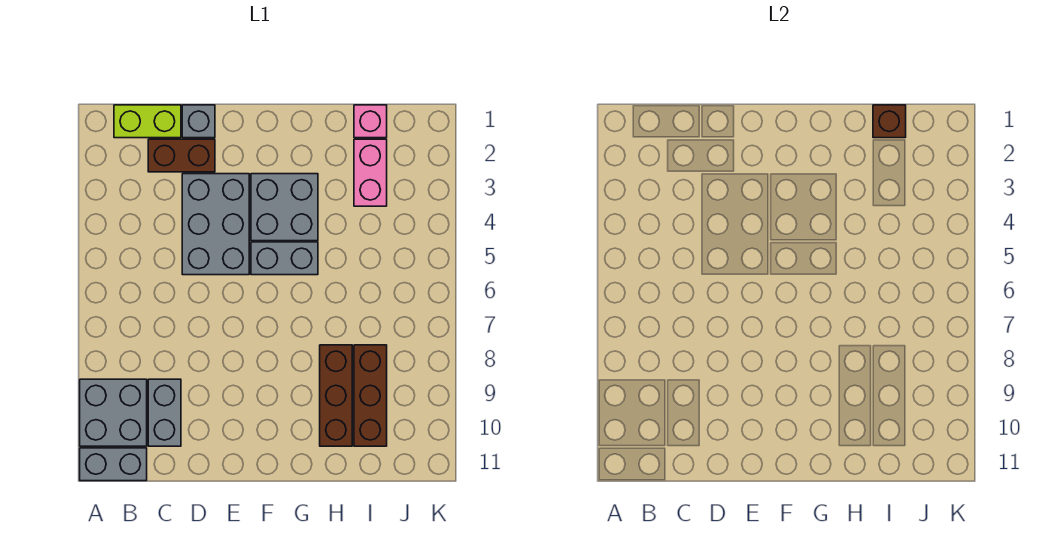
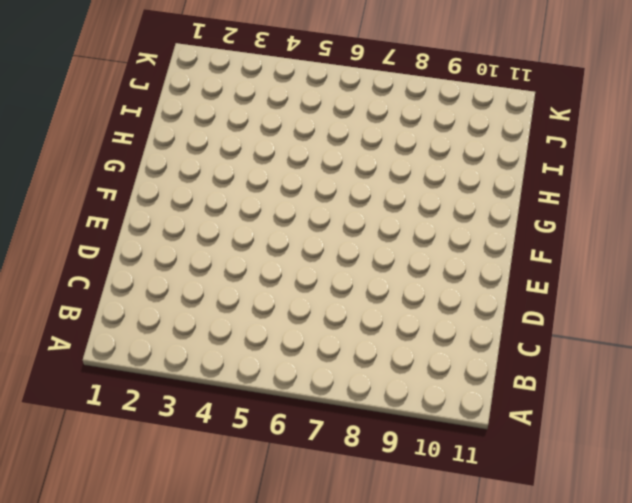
none -> grey brick A9:B10 level 1
none -> grey brick A11:B11 level 1
none -> lime brick B1:C1 level 1

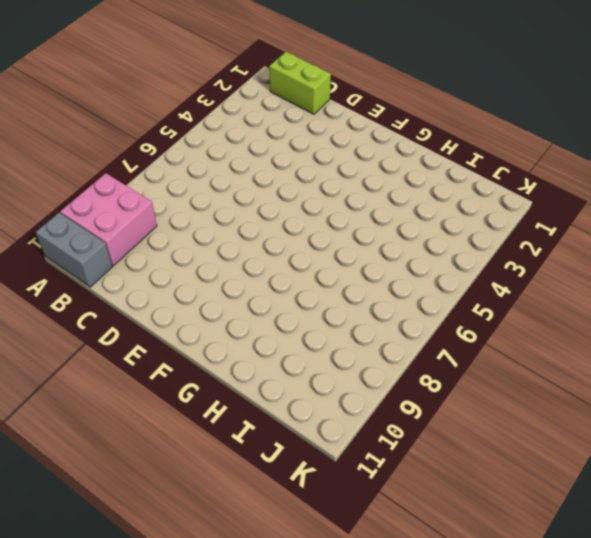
pink brick A9:B10 level 1 -> grey brick A9:B10 level 1
none -> brown brick C2:D2 level 1
none -> grey brick C9:C10 level 1
none -> grey brick D1 level 1

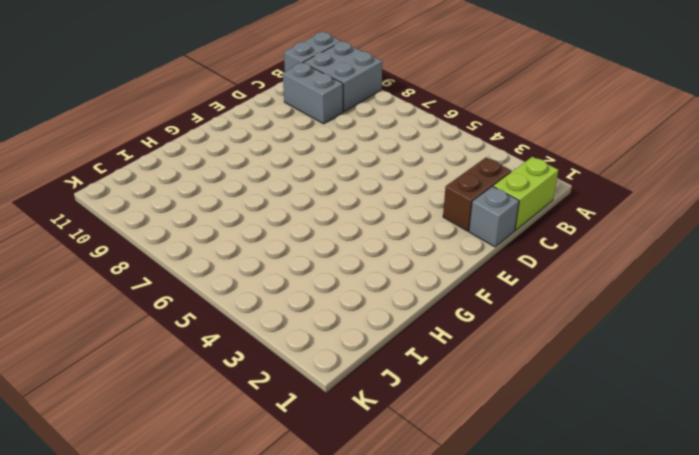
none -> grey brick D3:E5 level 1
none -> grey brick F3:G4 level 1
none -> grey brick F5:G5 level 1

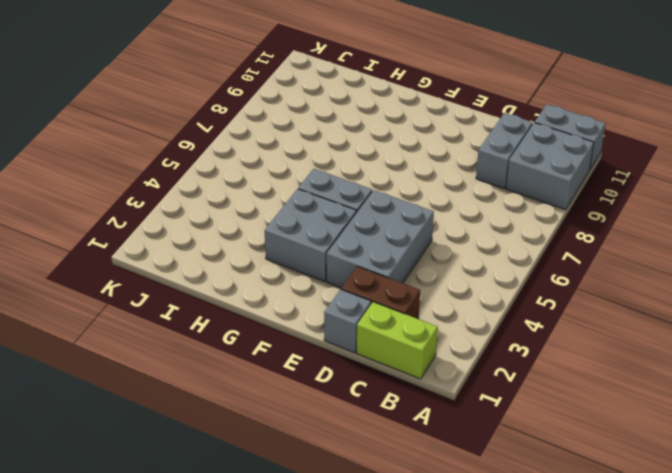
none -> brown brick H8:H10 level 1
none -> pink brick I1 level 1
none -> pink brick I2:I3 level 1

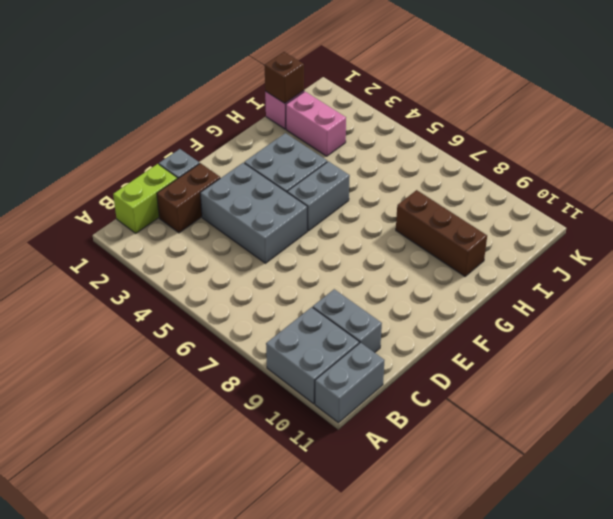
none -> brown brick I8:I10 level 1

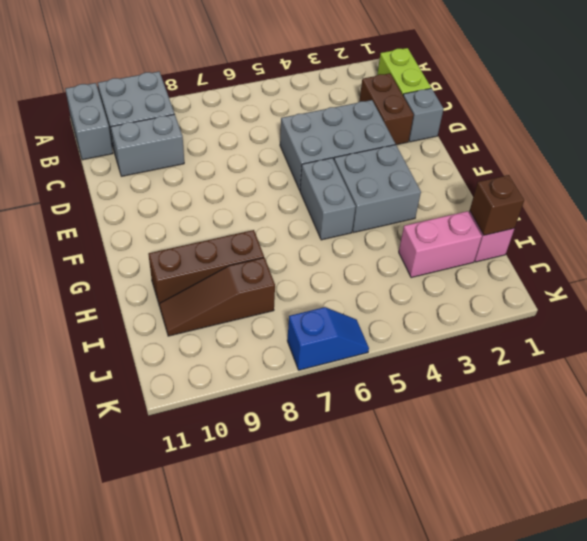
brown slope I8:I10 level 1 top 8 -> brown brick I8:I10 level 1
blue slope K6:K7 level 1 top 7 -> none

